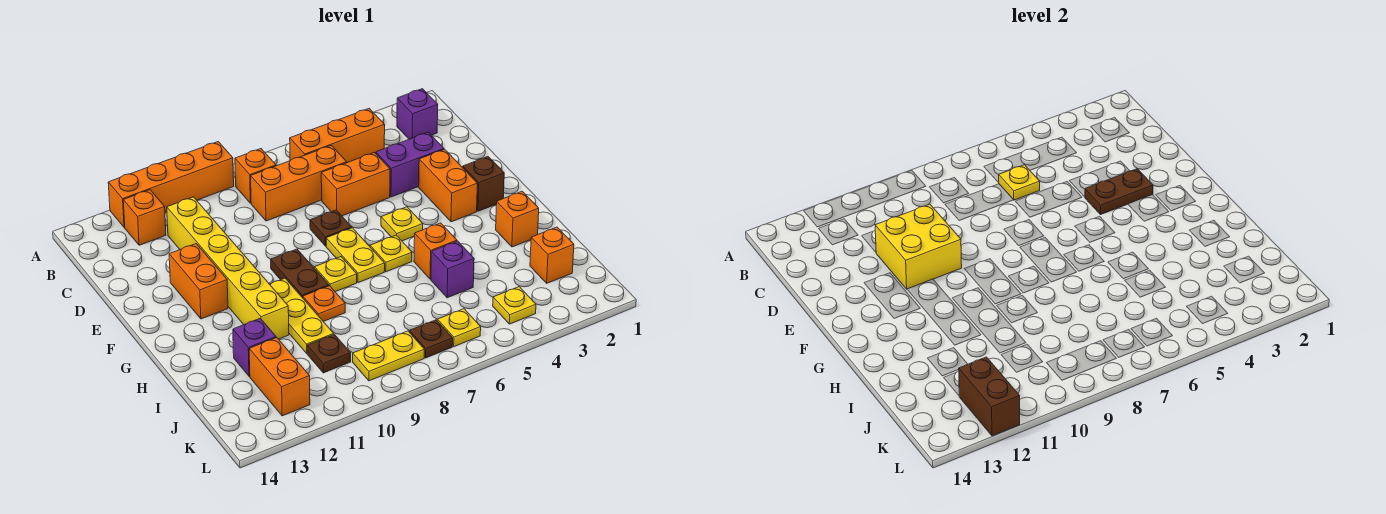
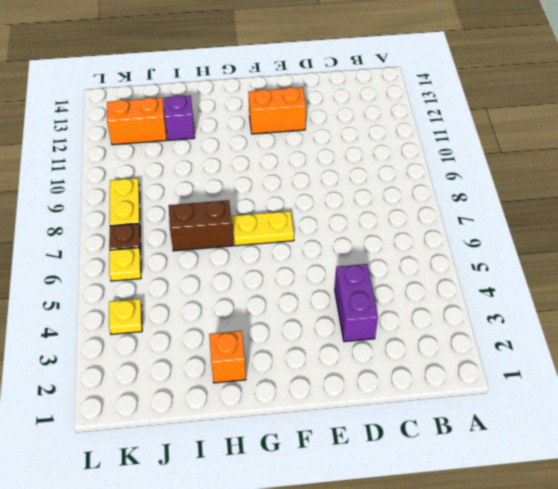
brown brick H7:I7 level 1 -> brown brick K12:L12 level 2
none -> orange brick A9:A12 level 1
none -> purple brick B2 level 1
none -> orange brick B4:B6 level 1
none -> orange brick B8 level 1

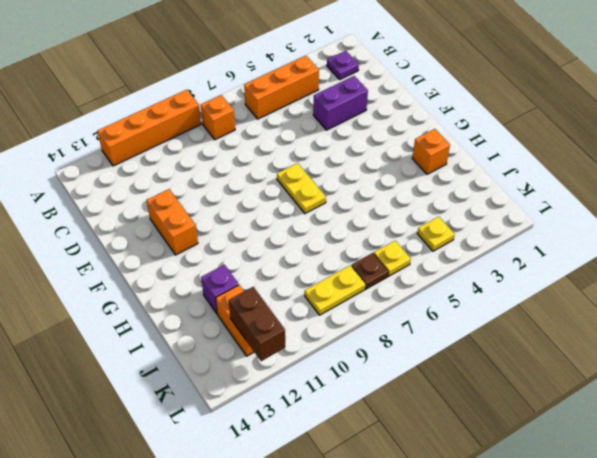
purple plate B2 level 1 -> purple brick B2 level 1
none -> orange brick B12 level 1
none -> orange brick C6:C8 level 1
none -> yellow brick C11:H11 level 1
none -> orange brick D5:D6 level 1

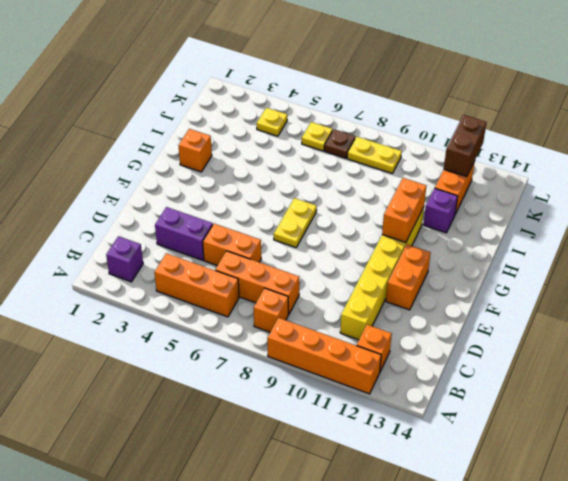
orange brick G11:H11 level 2 -> orange brick E3:F3 level 1
none -> brown plate E7 level 1
none -> brown brick F2 level 1
none -> yellow plate F5 level 1
none -> brown plate F9:G9 level 1

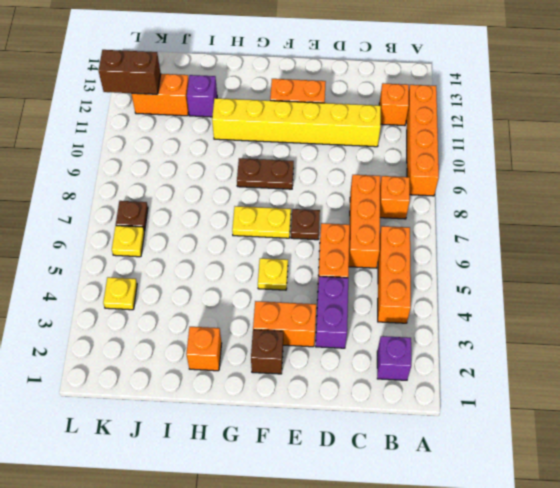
none -> yellow plate G6 level 1
none -> yellow plate G8 level 1
none -> yellow plate G10:I10 level 1
none -> orange brick H5 level 1

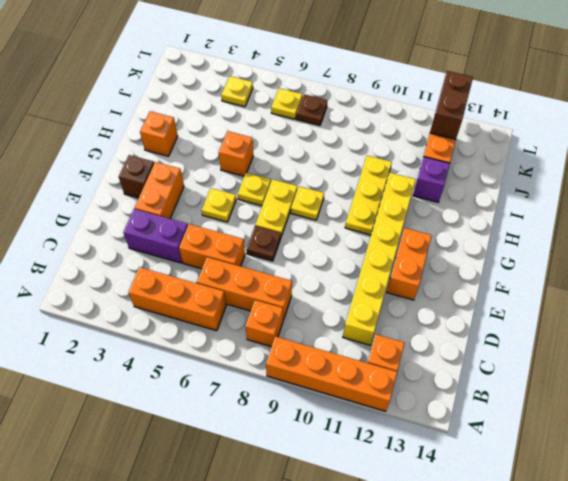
none -> purple brick B2 level 1
none -> brown plate F9:G9 level 1
none -> orange plate H9 level 1
none -> purple brick I5 level 1

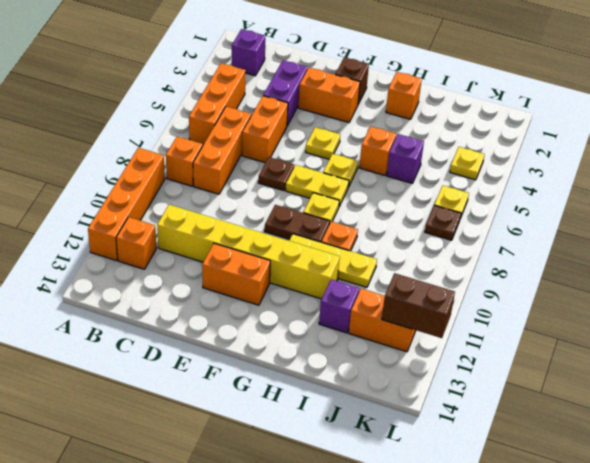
none -> orange brick J2 level 1
none -> brown plate J10 level 1
none -> yellow plate K8:K9 level 1
none -> yellow plate C6 level 2

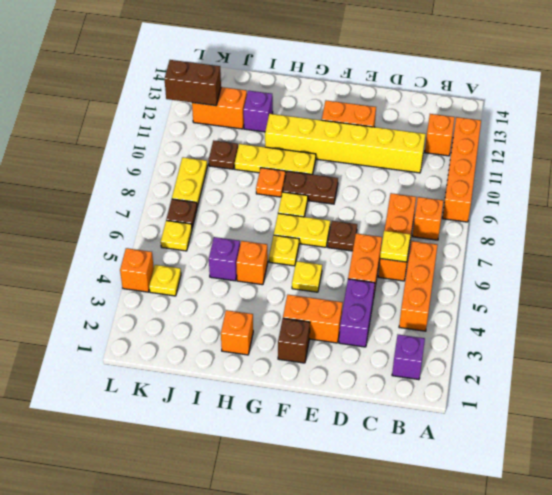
orange brick L4 level 1 -> orange brick J2 level 1
none -> yellow brick D10:E11 level 2
none -> brown plate E3:E4 level 2

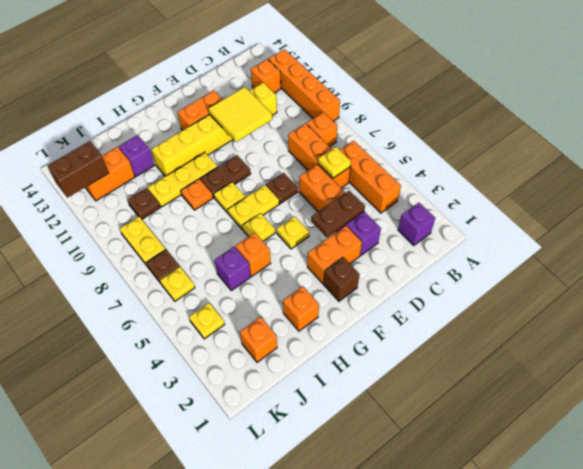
brown plate D4:E4 level 2 -> brown plate E3:E4 level 2
yellow tile D10:E11 level 2 -> yellow brick D10:E11 level 2

